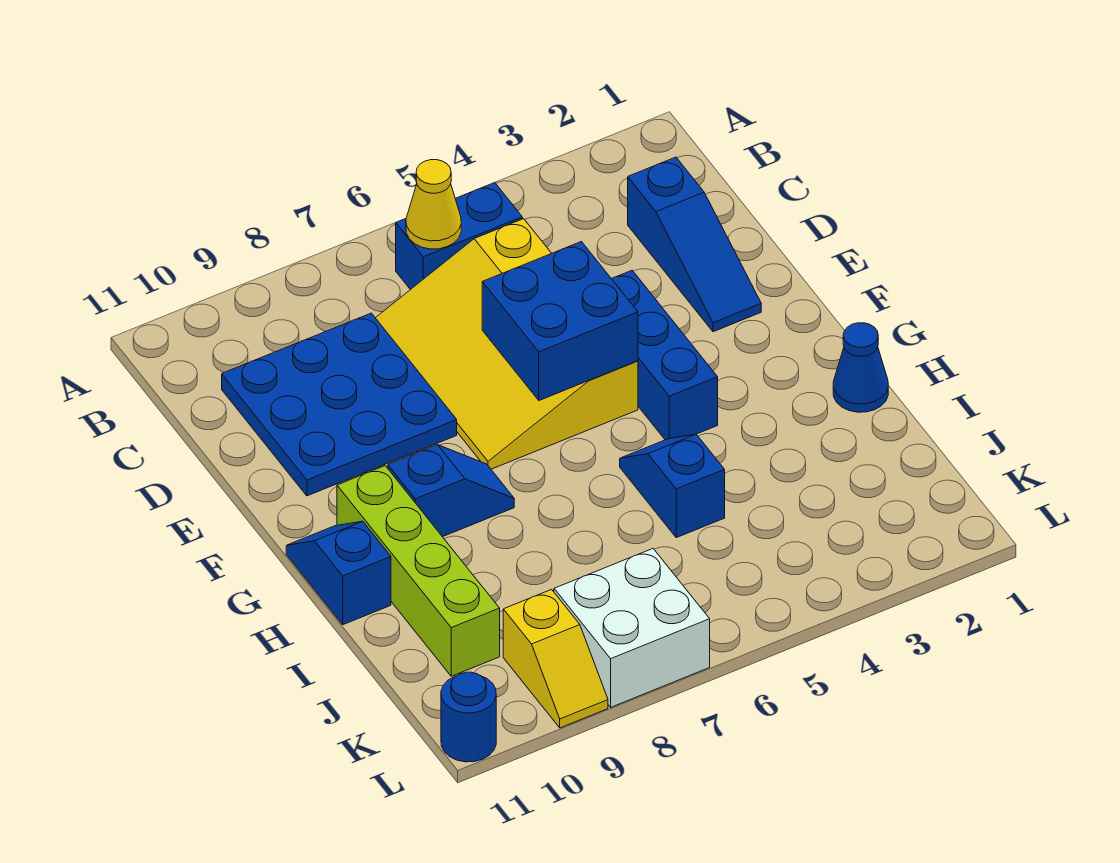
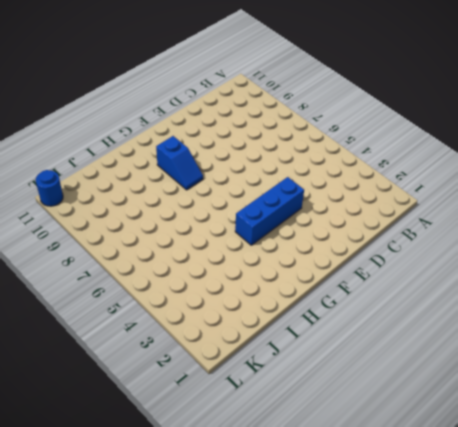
none -> blue brick B5:B6 level 1
none -> blue slope C2:E2 level 1 top C
none -> yellow slope C5:F7 level 1 top 5

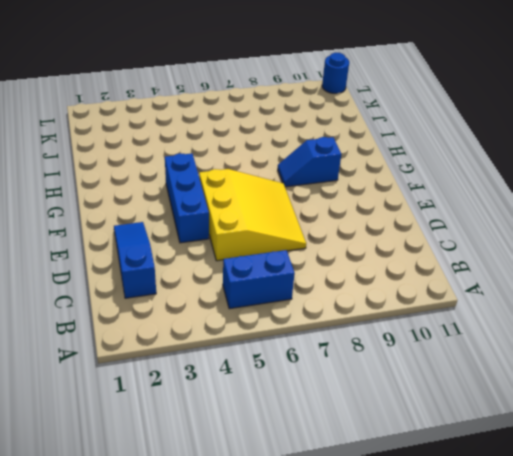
yellow slope D5:F7 level 1 top 5 -> yellow slope C5:F7 level 1 top 5
none -> blue plate C8:E10 level 1
none -> lime brick G10:J10 level 1
none -> blue slope G11:H11 level 1 top H

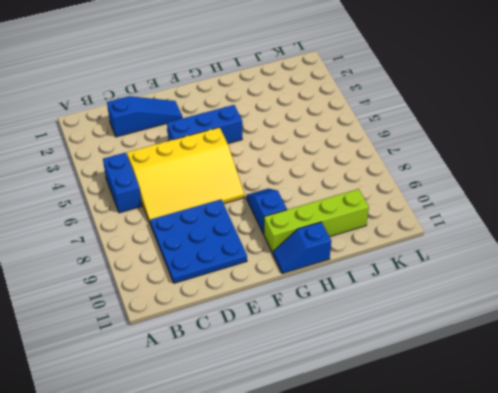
none -> blue cone H1 level 1
none -> blue slope H5:I5 level 1 top I
none -> white brick K7:L8 level 1

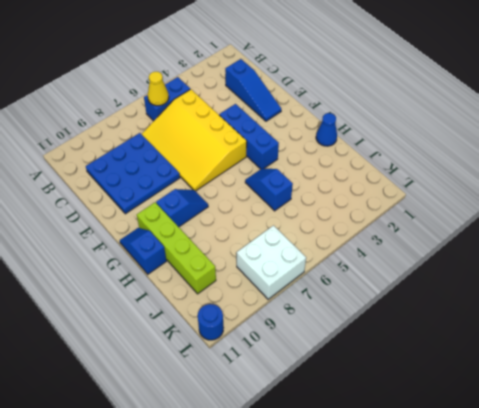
none -> yellow slope K9:L9 level 1 top K
none -> blue brick E5:F6 level 2

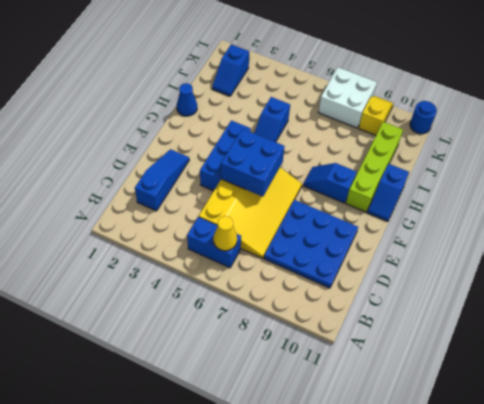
blue slope J2:K2 level 1 top K -> none

